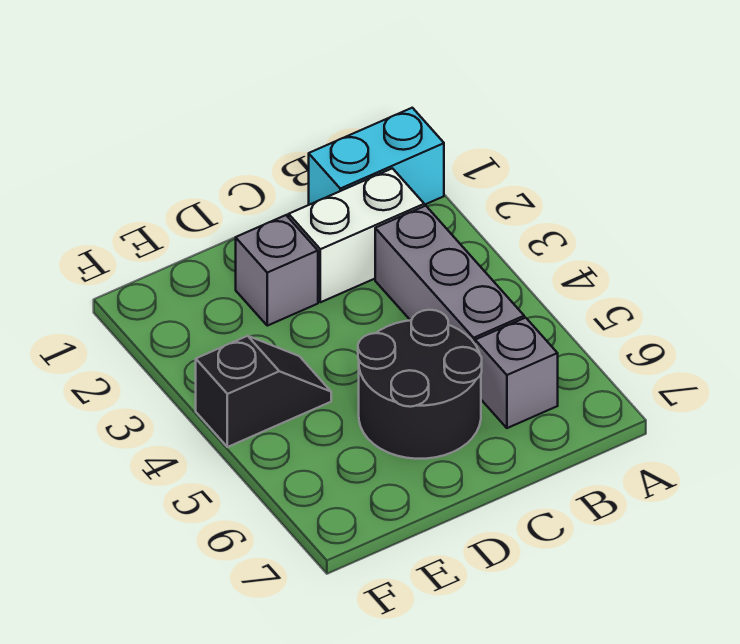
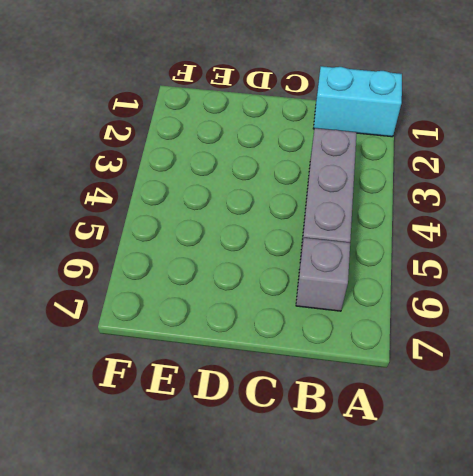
none -> white brick B2:C2 level 1
none -> black round brick C5:D6 level 1

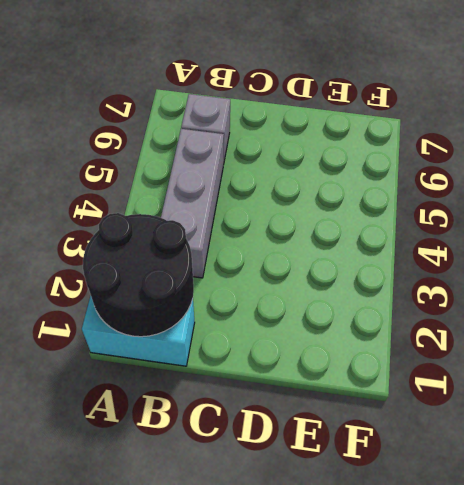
black round brick A1:B2 level 2 -> black round brick C5:D6 level 1
none -> white brick B2:C2 level 1
none -> grey brick D2 level 1

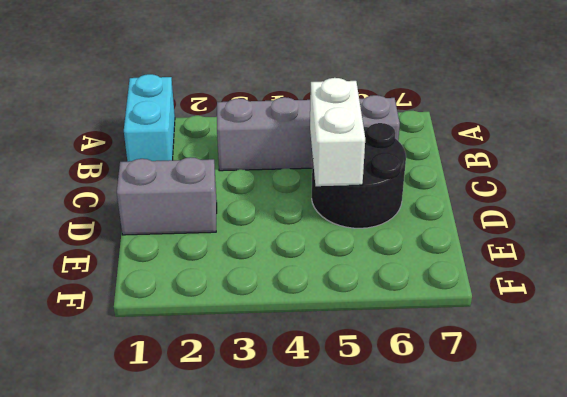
white brick C5:D5 level 2 -> white brick B2:C2 level 1
grey brick D1:D2 level 1 -> grey brick D2 level 1
none -> black slope E4:F4 level 1 top F

